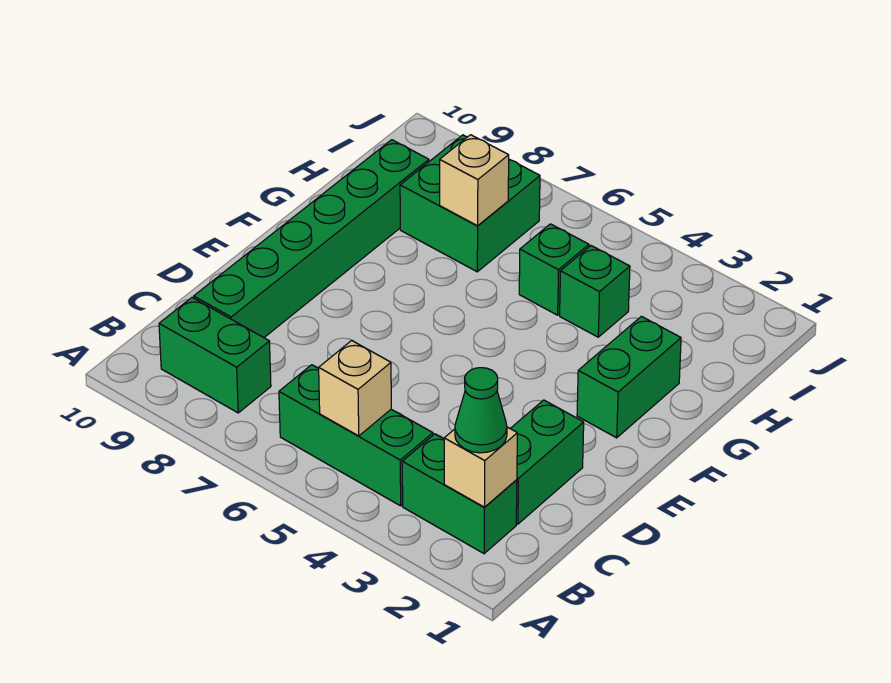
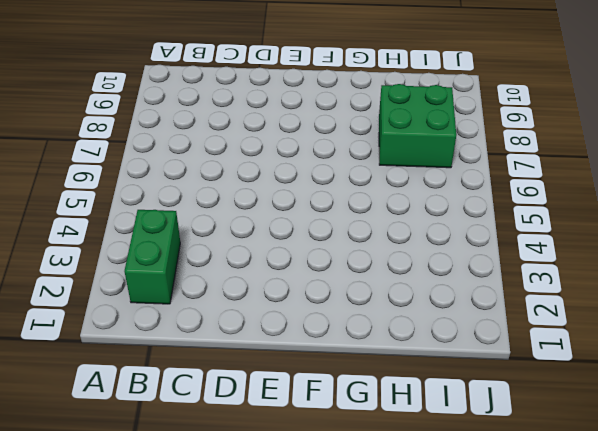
none -> green brick B4:B6 level 1
none -> green brick B8:B9 level 1
none -> green brick C2:D2 level 1

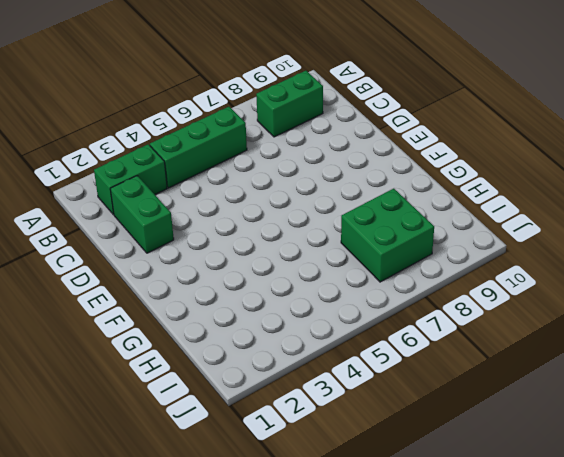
none -> green brick C9:H9 level 1
none -> green brick F2:G2 level 1
none -> green brick H4 level 1

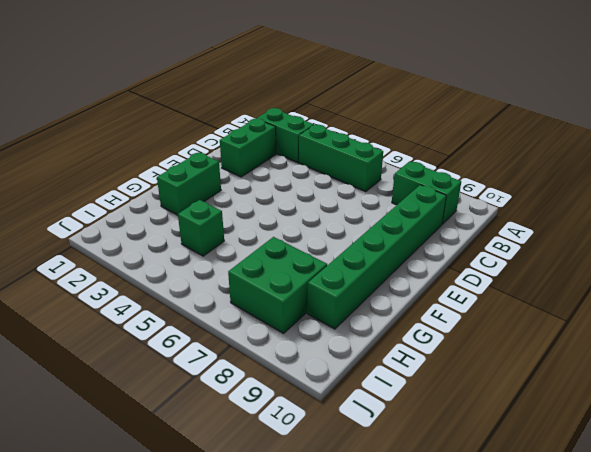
none -> green brick H5 level 1
none -> tan brick B2 level 2
none -> tan brick B5 level 2

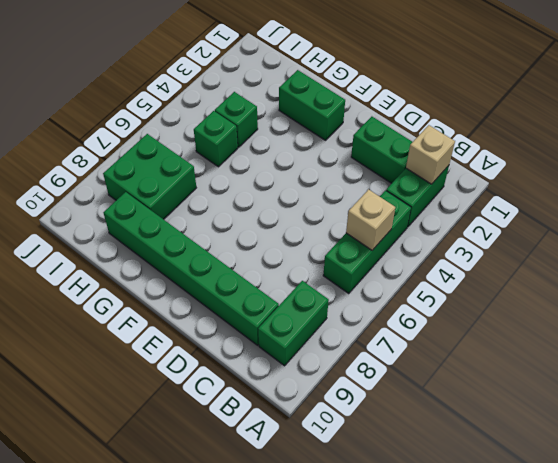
none -> tan brick H7 level 2
none -> green cone B2 level 3

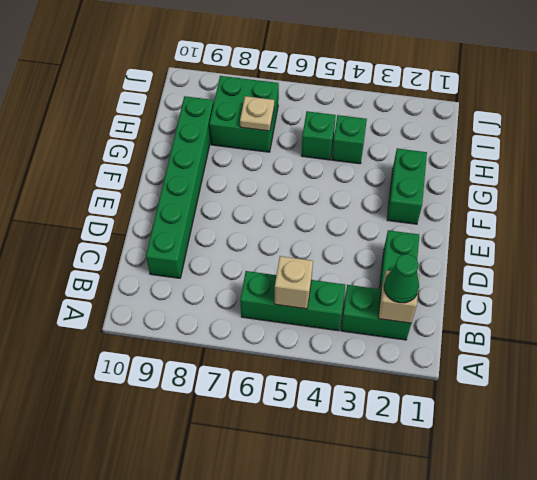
tan plate H7 level 2 -> tan brick H7 level 2
none -> green brick B8:B9 level 1

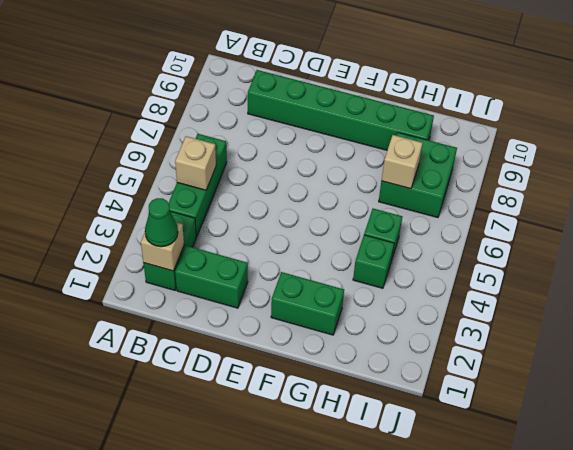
none -> green brick B8:B9 level 1

